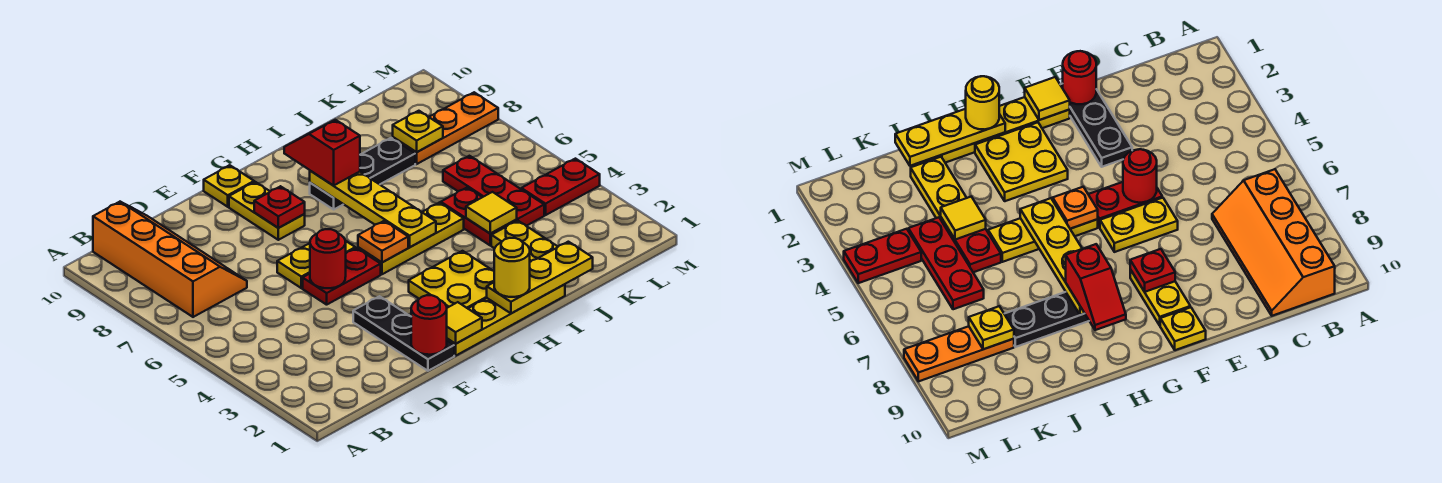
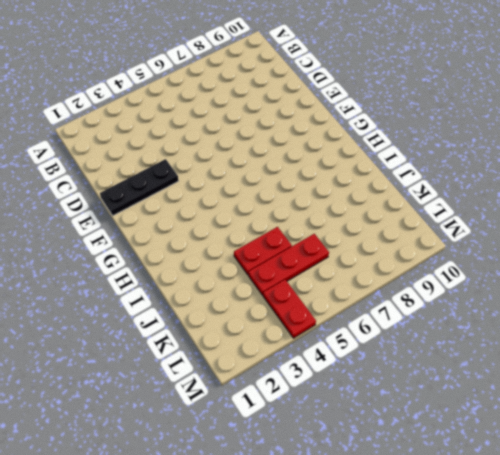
none -> orange slope B7:C10 level 1 top B
none -> red plate E5:F5 level 1
none -> yellow plate E6:F6 level 1

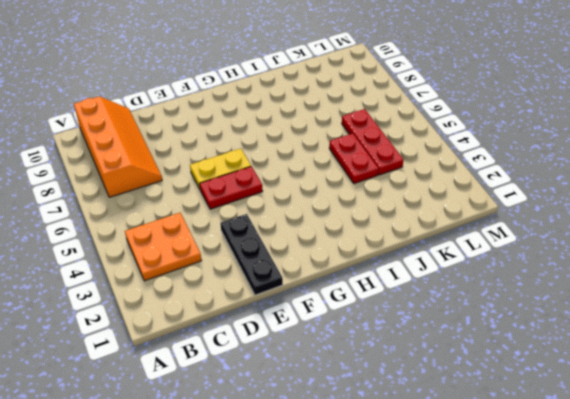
orange plate B3:C4 level 1 -> none
none -> yellow plate F1:I1 level 1
none -> yellow plate F8:F9 level 1
none -> yellow plate F10 level 1

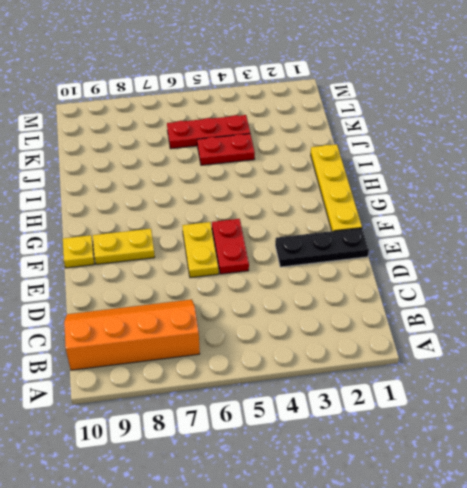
none -> yellow plate G2:H3 level 1
none -> yellow plate G5:I5 level 1
none -> black plate H8:J8 level 1

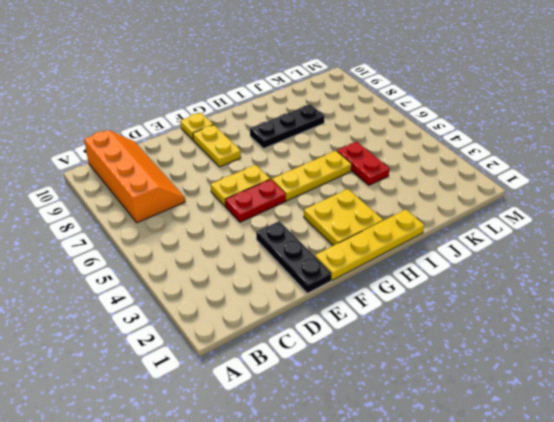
none -> yellow plate J2:J3 level 1
none -> red plate K4:K6 level 1
none -> orange plate K8:M8 level 1

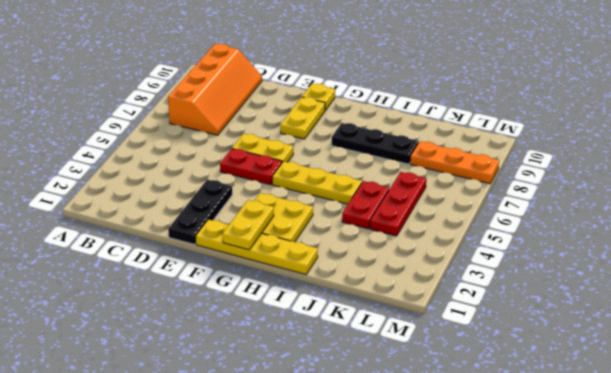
yellow plate G1:G2 level 2 -> yellow plate J2:J3 level 1
none -> red plate L4:M4 level 1
none -> red round brick E1 level 2
none -> red round brick E5 level 2

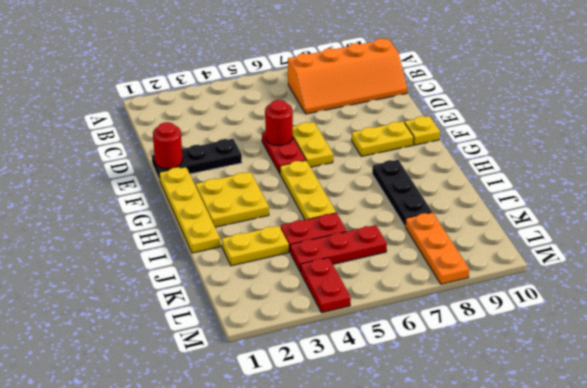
none -> yellow tile F1 level 2
none -> red plate F8 level 2
none -> orange plate G5 level 2

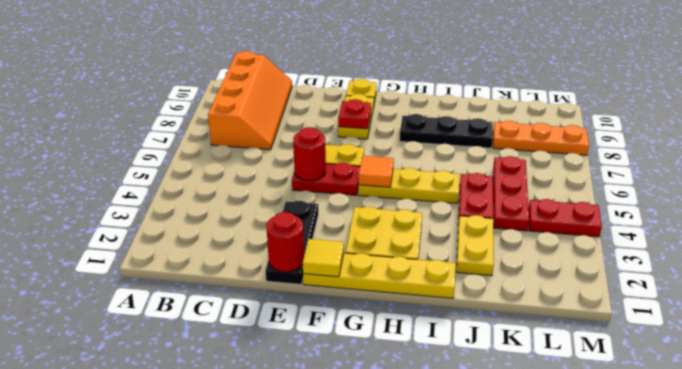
orange tile G5 level 2 -> orange plate G5 level 2
none -> yellow plate H1:J1 level 2
none -> yellow plate H5:H8 level 2
none -> yellow tile J4 level 2

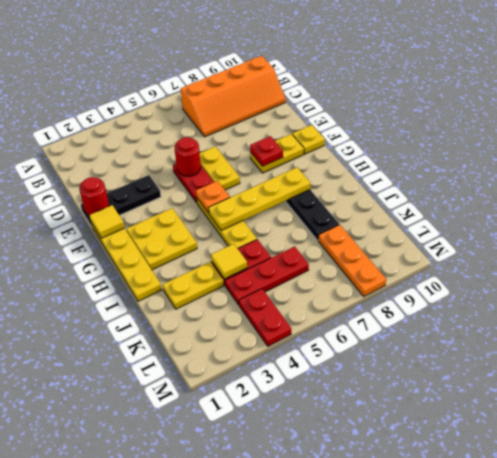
none -> yellow plate H1:J1 level 2
none -> yellow plate K8 level 2
none -> yellow round brick H1 level 3

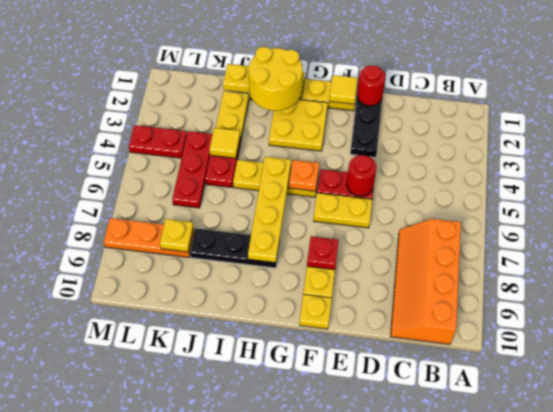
yellow round brick H1:I2 level 3 -> yellow round brick H1 level 3
none -> red slope H8:H9 level 3 top 8

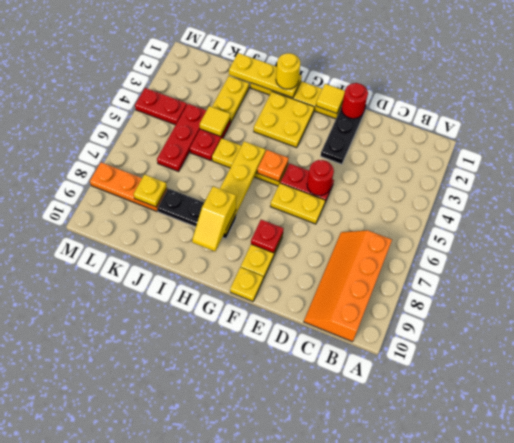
yellow slope H8:H9 level 3 top 8 -> red slope H8:H9 level 3 top 8

